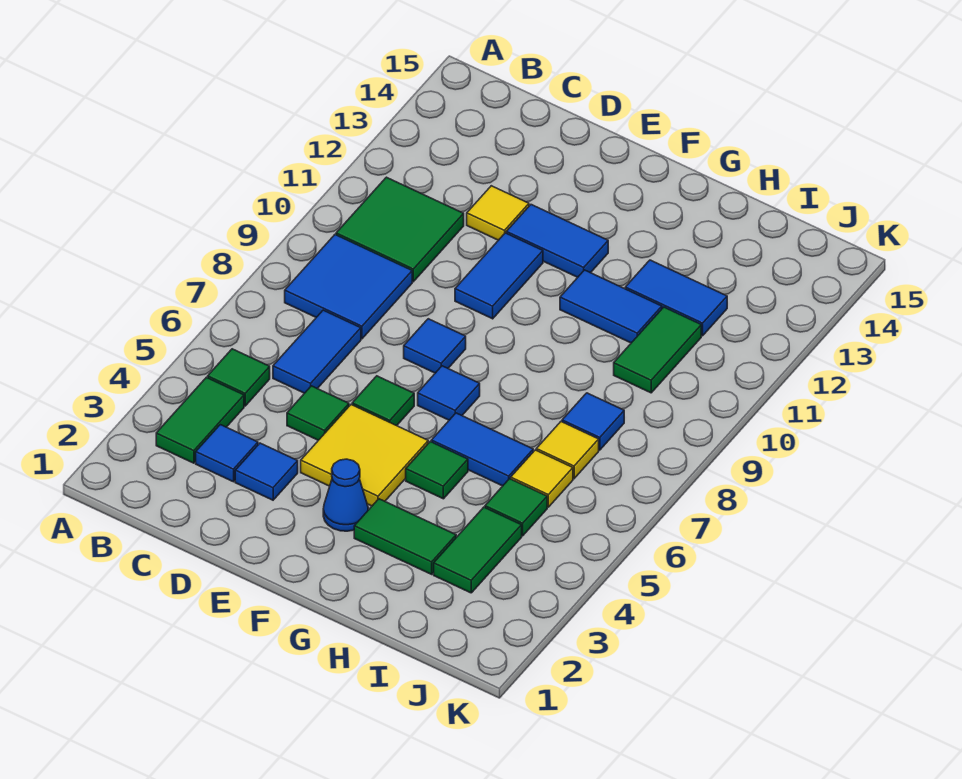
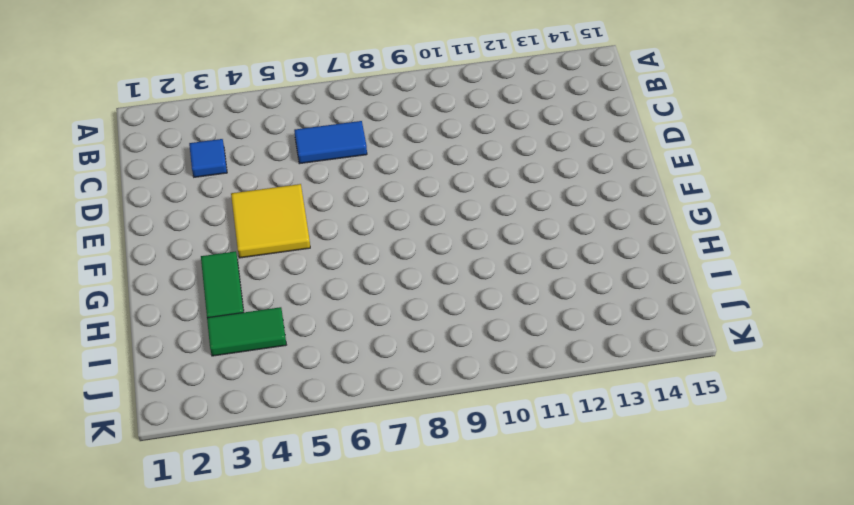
none -> green tile B3:B4 level 1
none -> green tile B5 level 1
none -> blue tile B8:C9 level 1

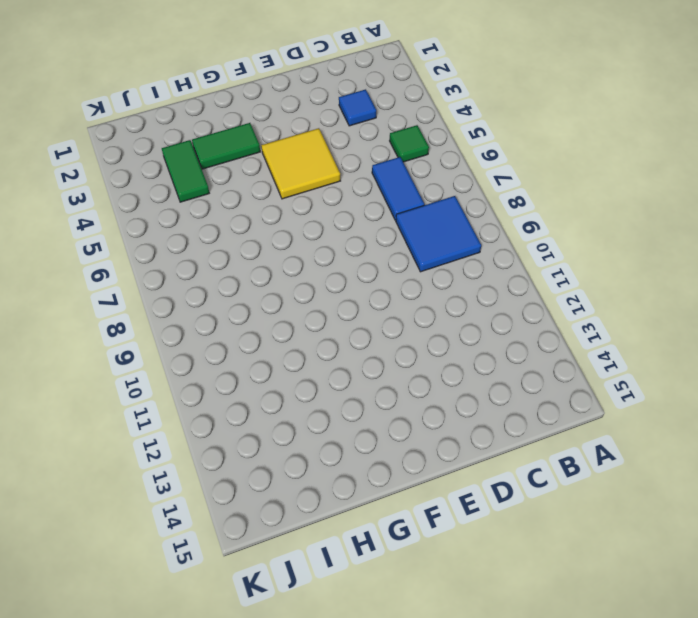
none -> green tile B3:B4 level 1
none -> green tile B10:C11 level 1
none -> blue tile D3 level 1

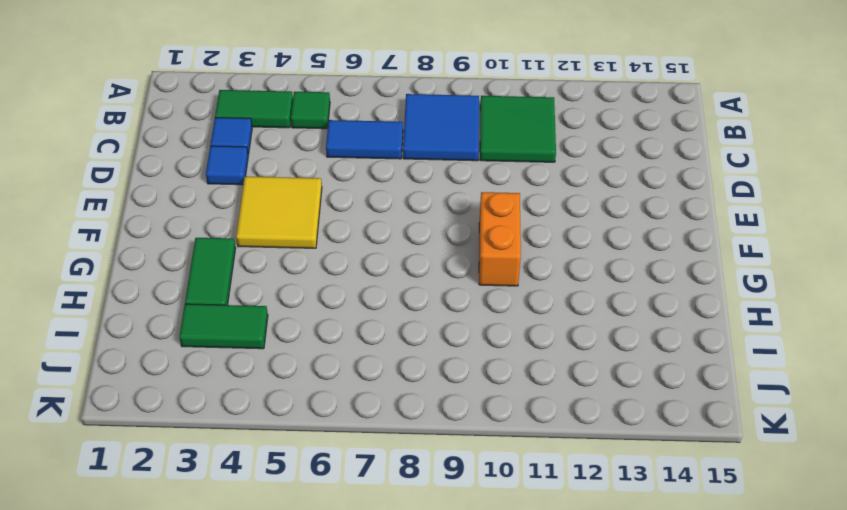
orange brick F10:G10 level 1 -> none
none -> green tile D5 level 1
none -> yellow tile D12 level 1
none -> green tile E6 level 1

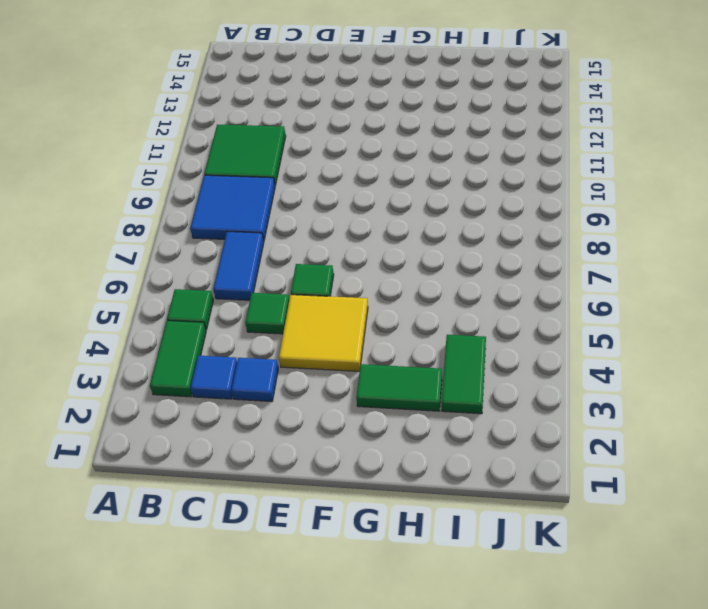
none -> yellow tile D12 level 1
none -> blue tile E8 level 1
none -> blue tile E10:E11 level 1

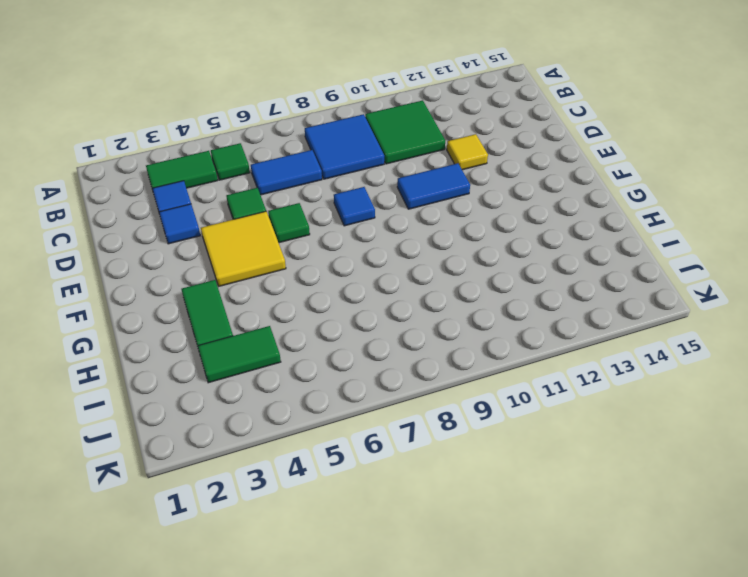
none -> blue tile E12:F12 level 1
none -> blue cone F3 level 1
none -> blue tile F7 level 1

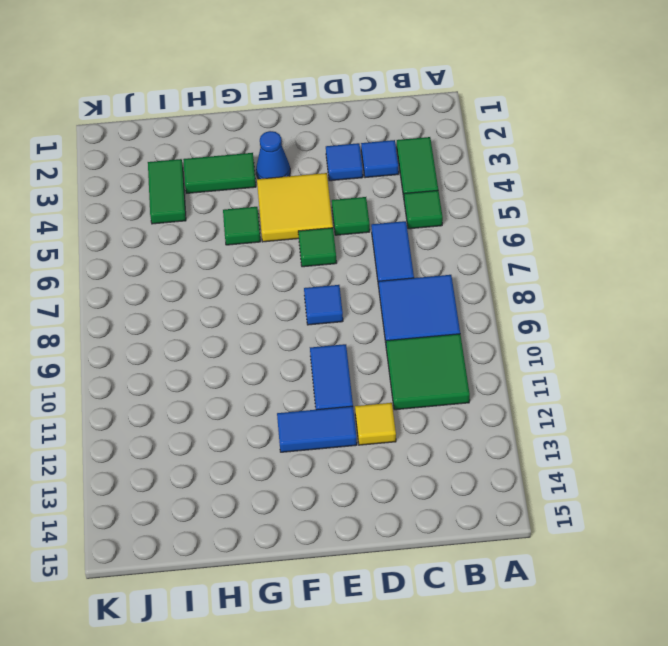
none -> blue tile F7 level 1
none -> blue tile G6:H6 level 1
none -> blue tile G11:H11 level 1

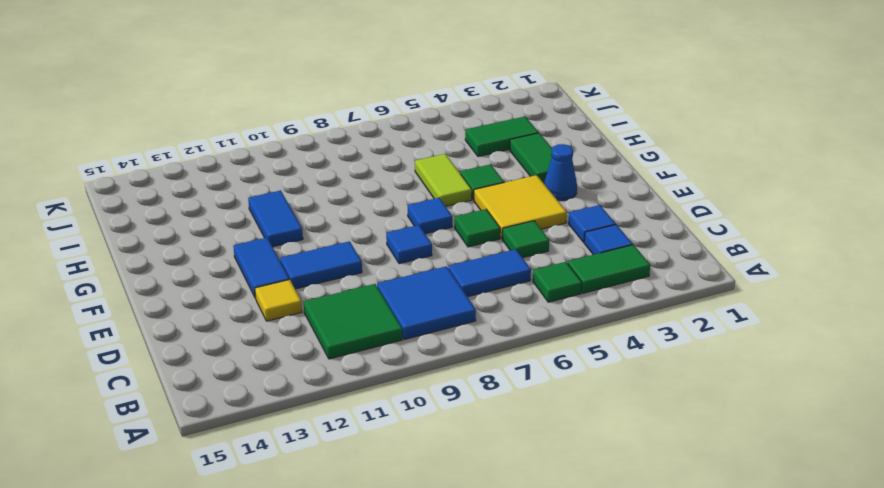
lime tile G6:H6 level 1 -> blue tile G6:H6 level 1
none -> blue tile H12:I12 level 1
none -> green tile I5 level 1
none -> yellow tile I6 level 1

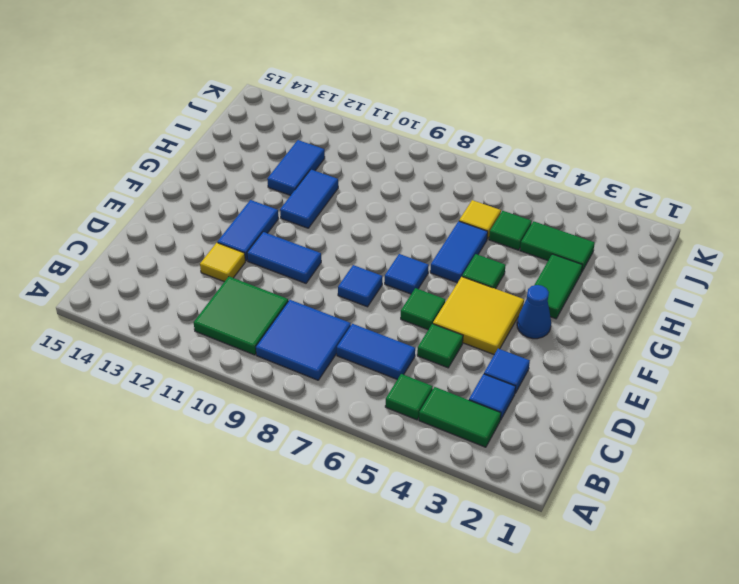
none -> yellow tile I7 level 1
none -> blue tile I8 level 1
none -> green tile I10:I11 level 1

